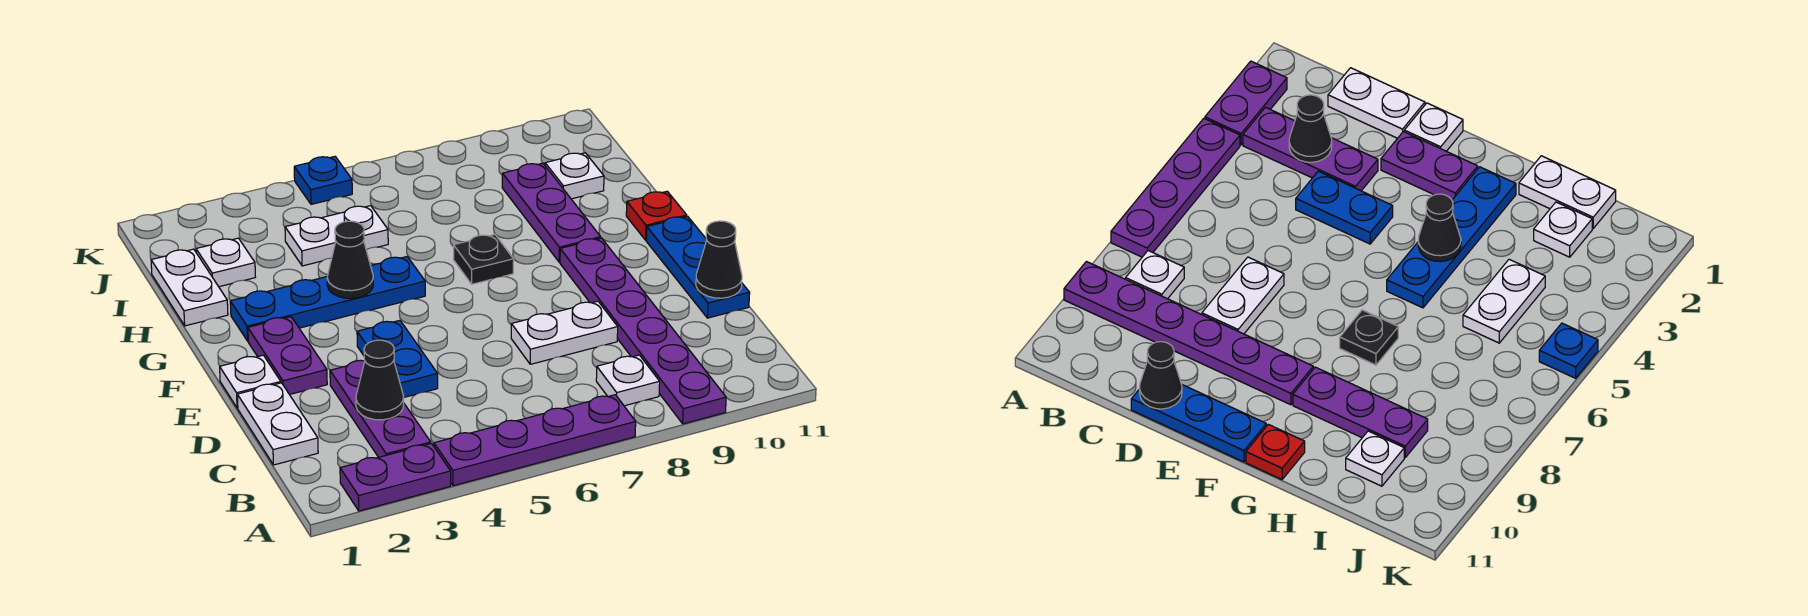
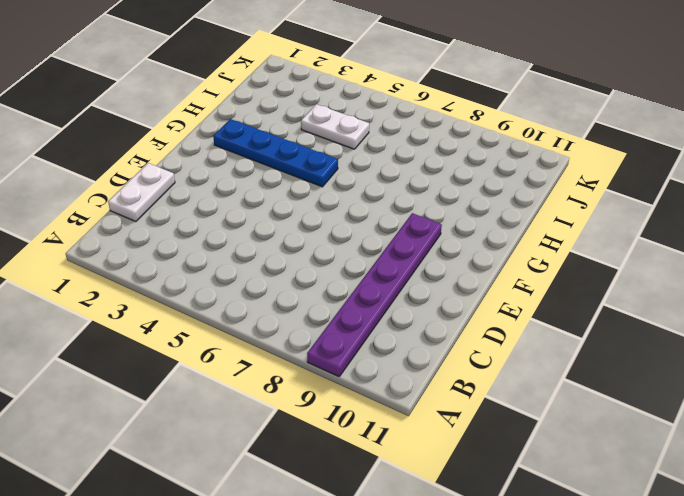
none -> purple plate A2:A3 level 1
none -> purple plate A4:A7 level 1
none -> purple plate B3:D3 level 1

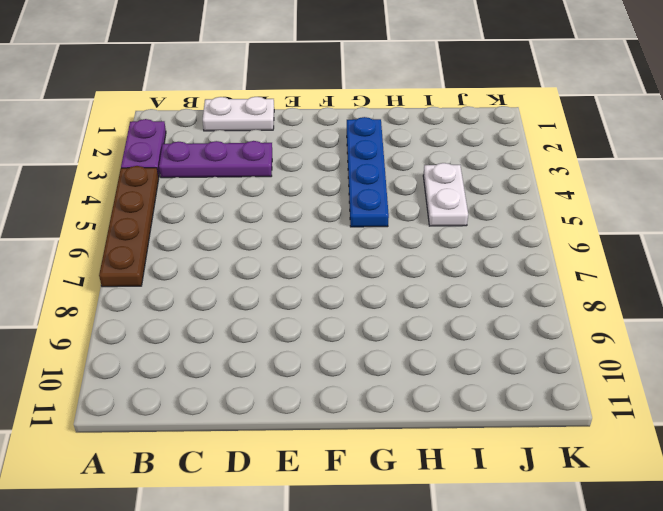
brown plate A4:A7 level 1 -> purple plate A4:A7 level 1
none -> purple plate A9:F9 level 1
none -> white plate B8 level 1
none -> blue plate D4:E4 level 1

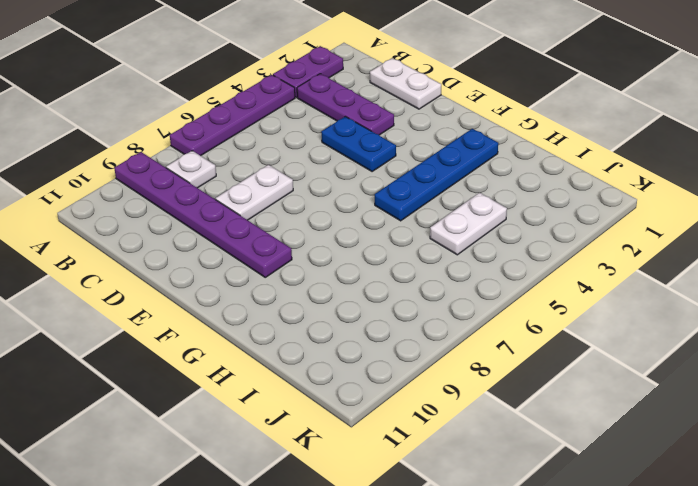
none -> blue plate D11:F11 level 1
none -> white plate E1 level 1
none -> purple plate E2:F2 level 1

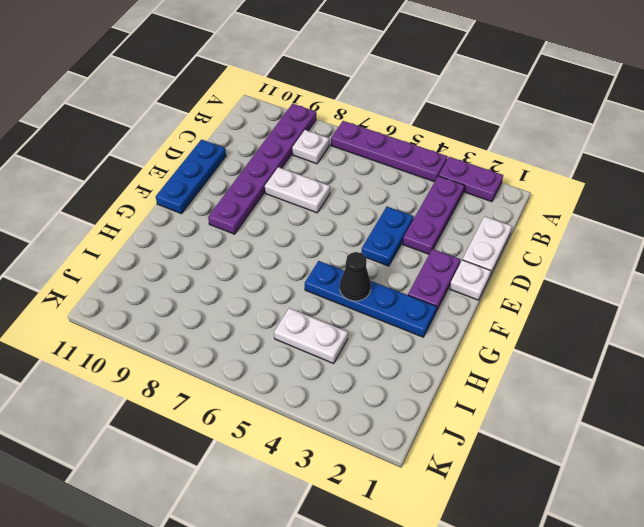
none -> black plate G7 level 1
none -> purple plate G9:I9 level 1
none -> red plate G11 level 1

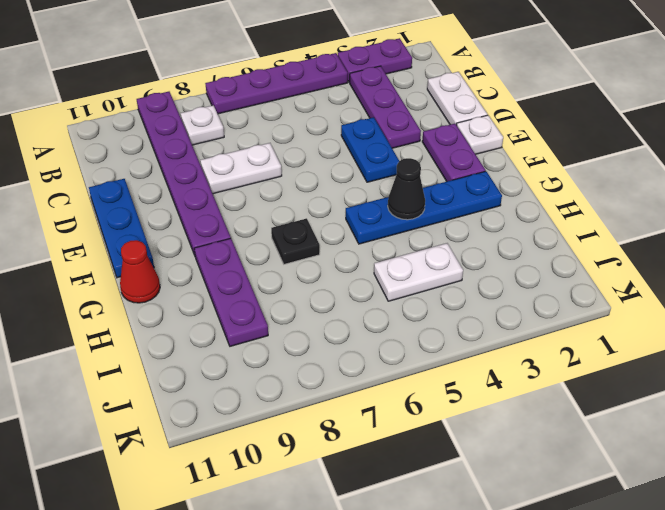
red cone G11 level 1 -> red plate G11 level 1
none -> white plate H1:I1 level 1
none -> white plate I2 level 1
none -> white plate I10 level 1

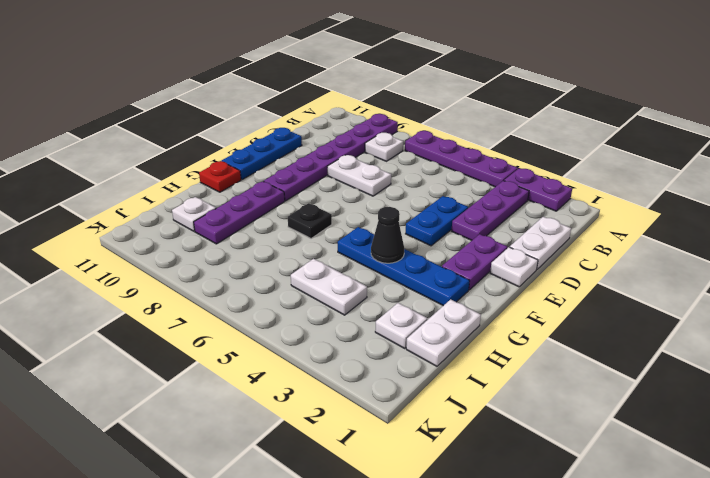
none -> blue plate K5 level 1
none -> black cone C3 level 2
none -> black cone D11 level 2

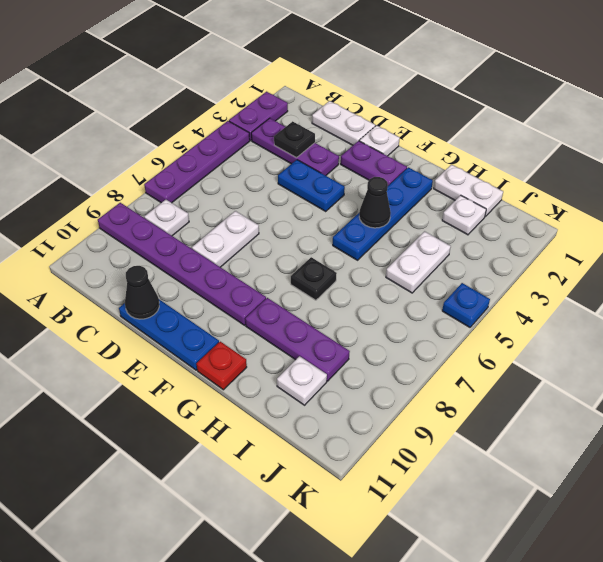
black plate C3 level 2 -> black cone C3 level 2

